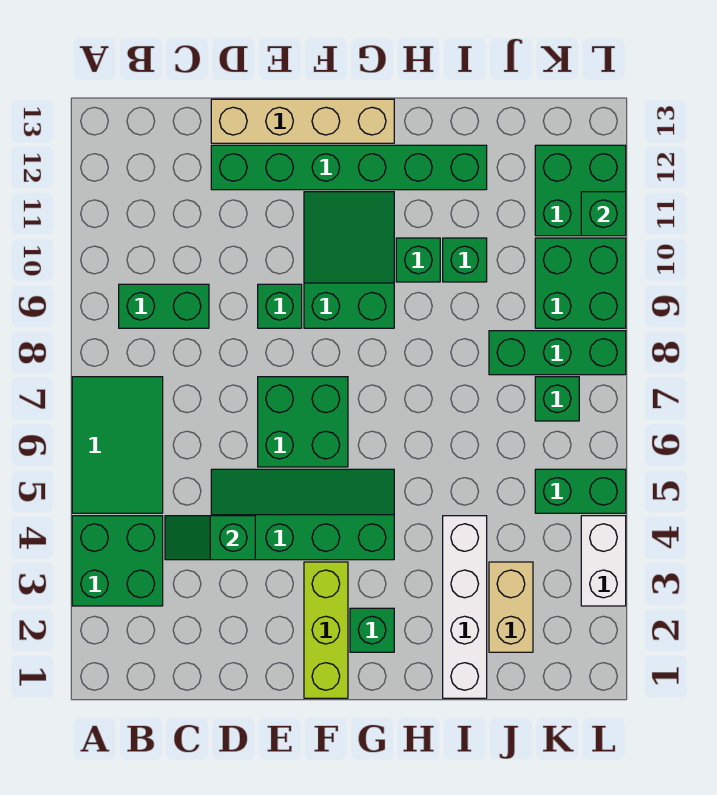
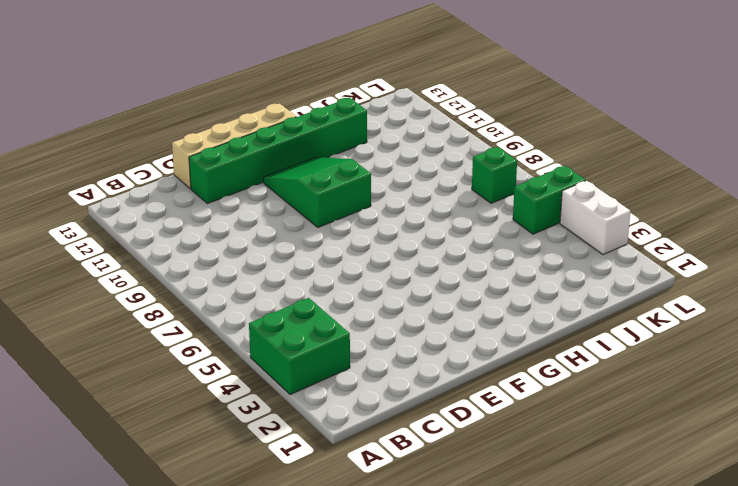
none -> green tile A5:B7 level 1
none -> green brick B9:C9 level 1
none -> green slope D4:G5 level 1 top 4

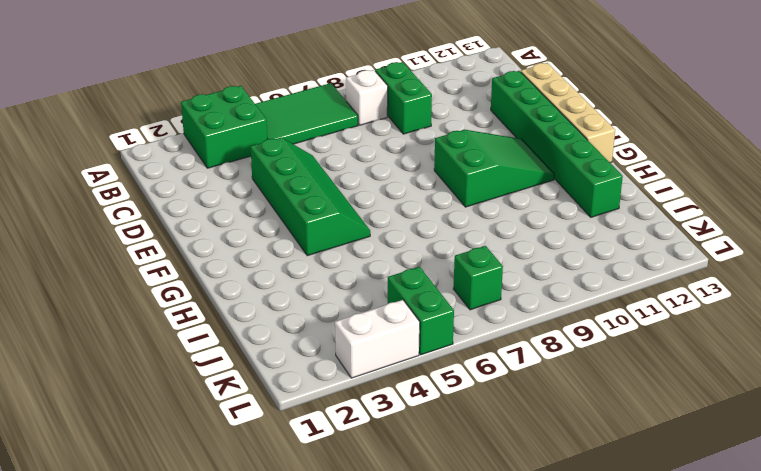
white brick B8 level 1 -> none
none -> green brick E6:F7 level 1
none -> green brick E9 level 1
none -> lime brick F1:F3 level 1

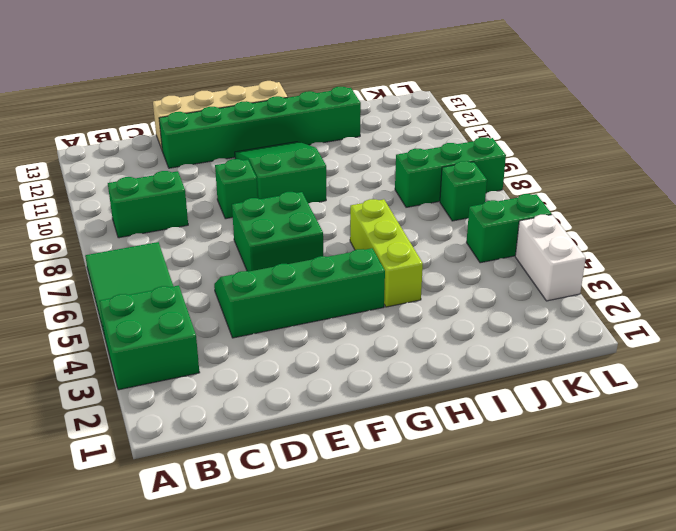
lime brick H4:H6 level 1 -> lime brick F1:F3 level 1
none -> green brick G2 level 1
none -> green brick H10 level 1
none -> white brick I1:I4 level 1

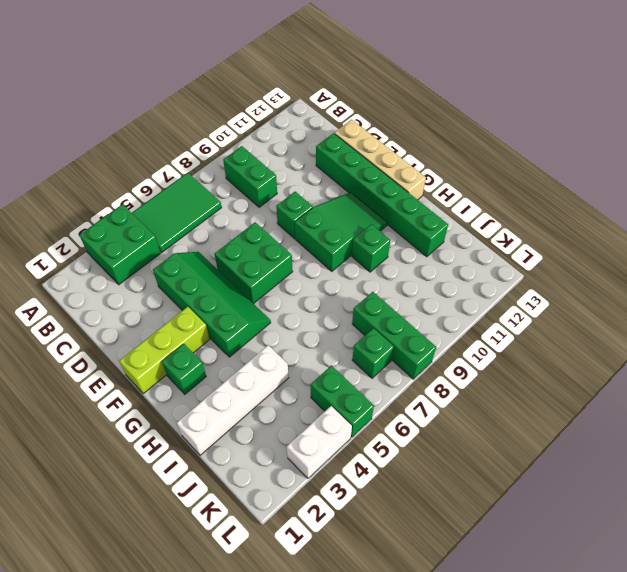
none -> green brick I10 level 1
none -> tan brick J2:J3 level 1
none -> green brick K9:L10 level 1

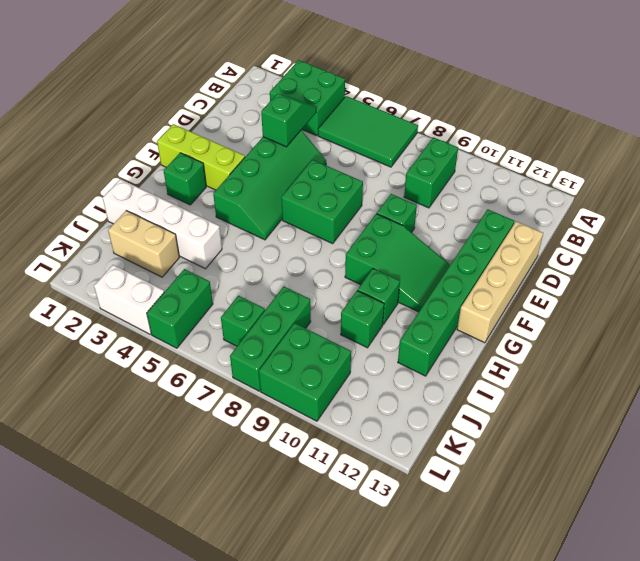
none -> green brick K11:L12 level 1
none -> green brick L11 level 2

